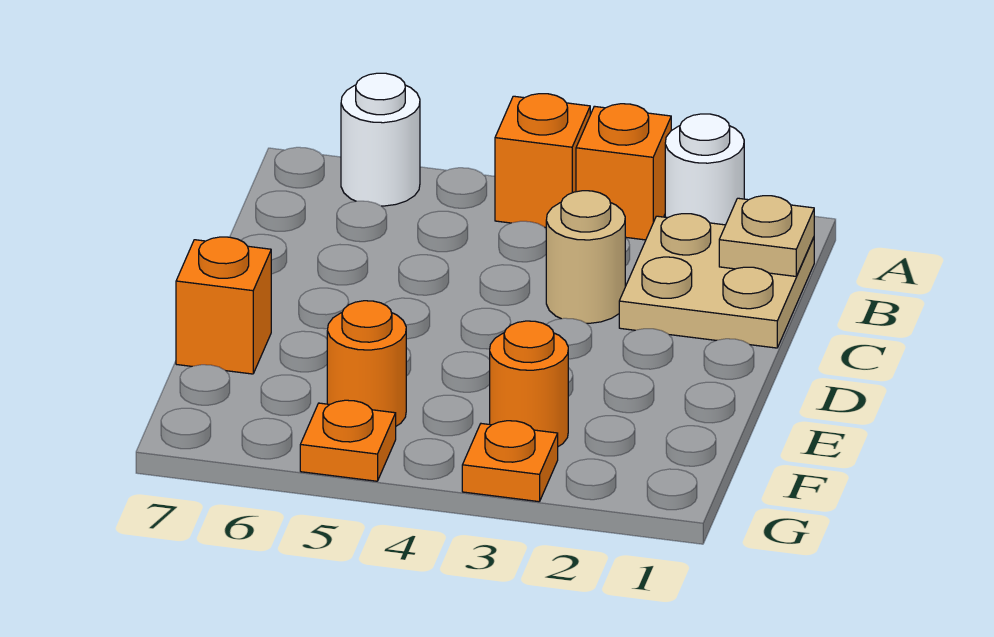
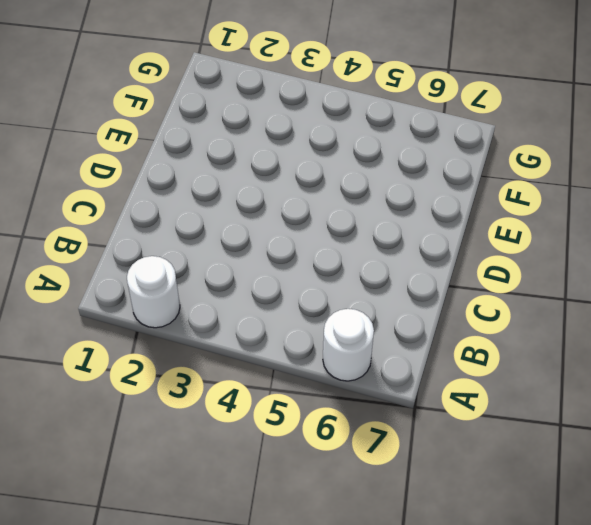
none -> orange brick A3 level 1
none -> orange brick A4 level 1
none -> tan plate B1:C2 level 1

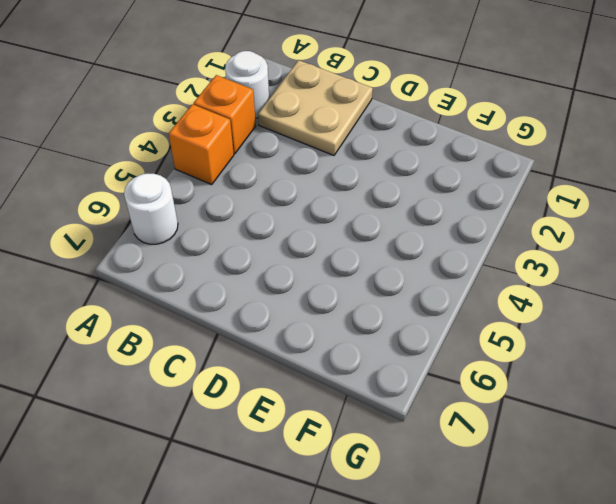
none -> tan round brick C3 level 1
none -> orange brick E7 level 1
none -> orange round brick F3 level 1

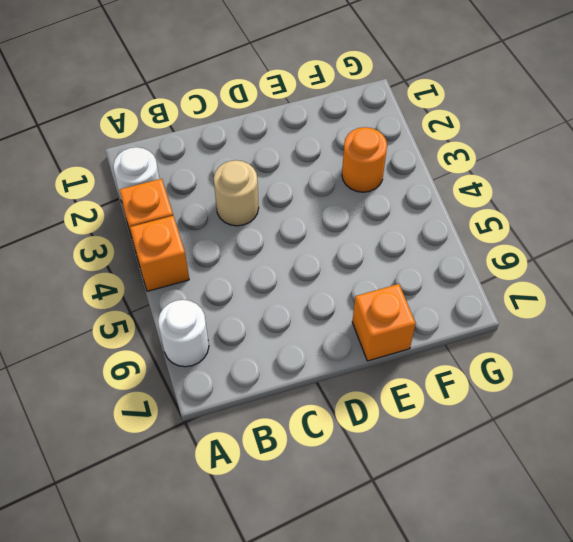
none -> tan plate B1:C2 level 1
none -> orange round brick F5 level 1
none -> orange plate G3 level 1

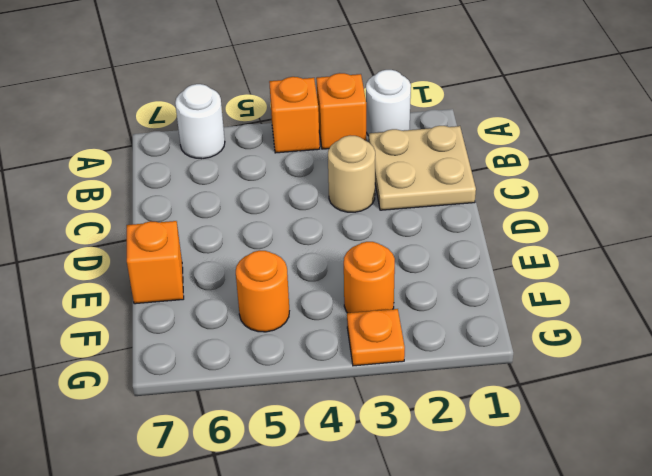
none -> orange plate G5 level 1
none -> tan plate B1 level 2

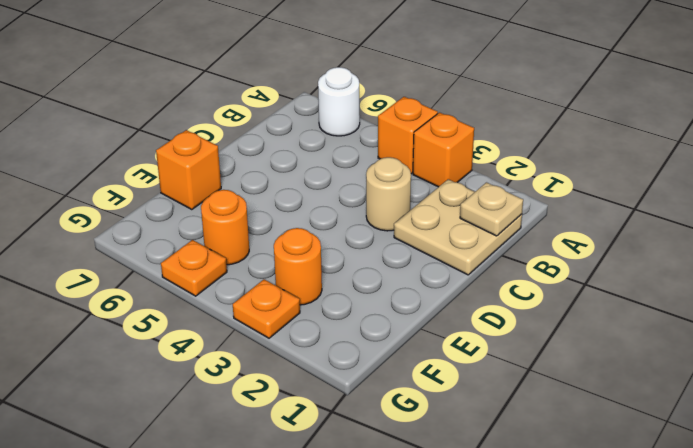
none -> white round brick A2 level 1

